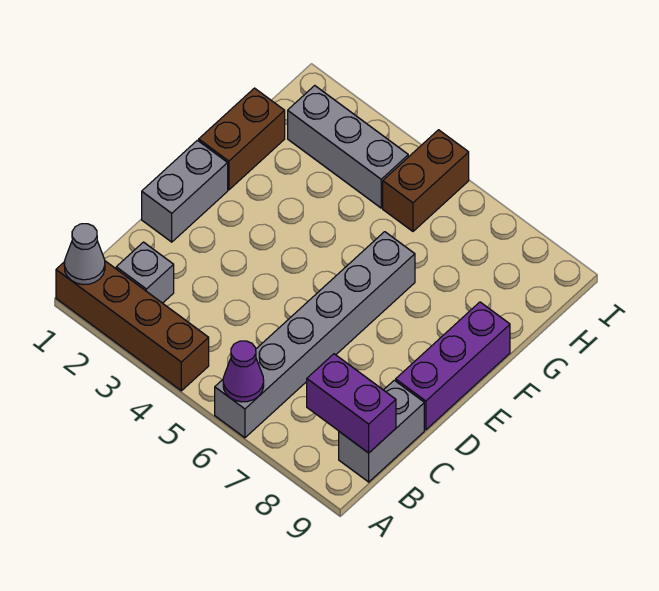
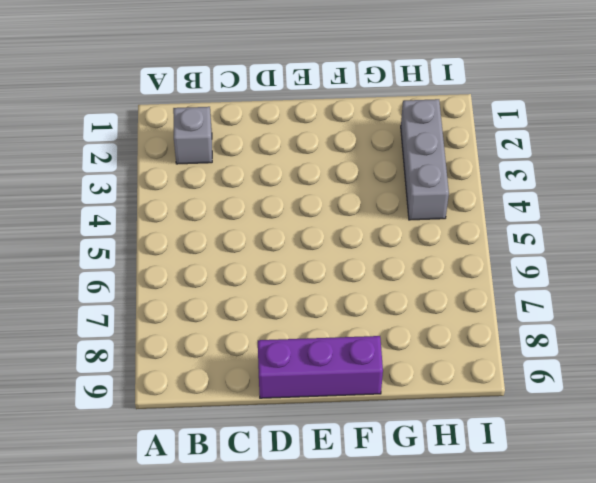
none -> brown brick A1:A4 level 1
none -> grey brick A6:F6 level 1
none -> grey brick B9:C9 level 1

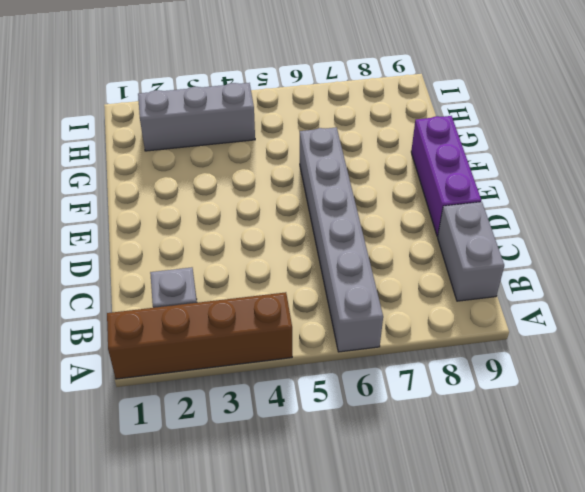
none -> grey brick D1:E1 level 1
none -> brown brick F1:G1 level 1
none -> brown brick H5:I5 level 1

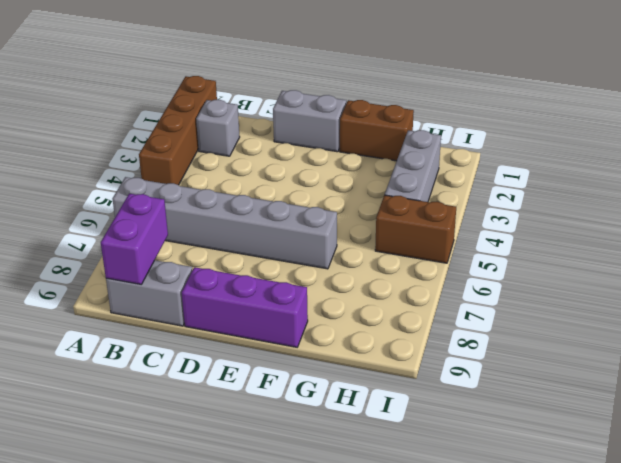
none -> grey cone A1 level 2
none -> purple cone A6 level 2

